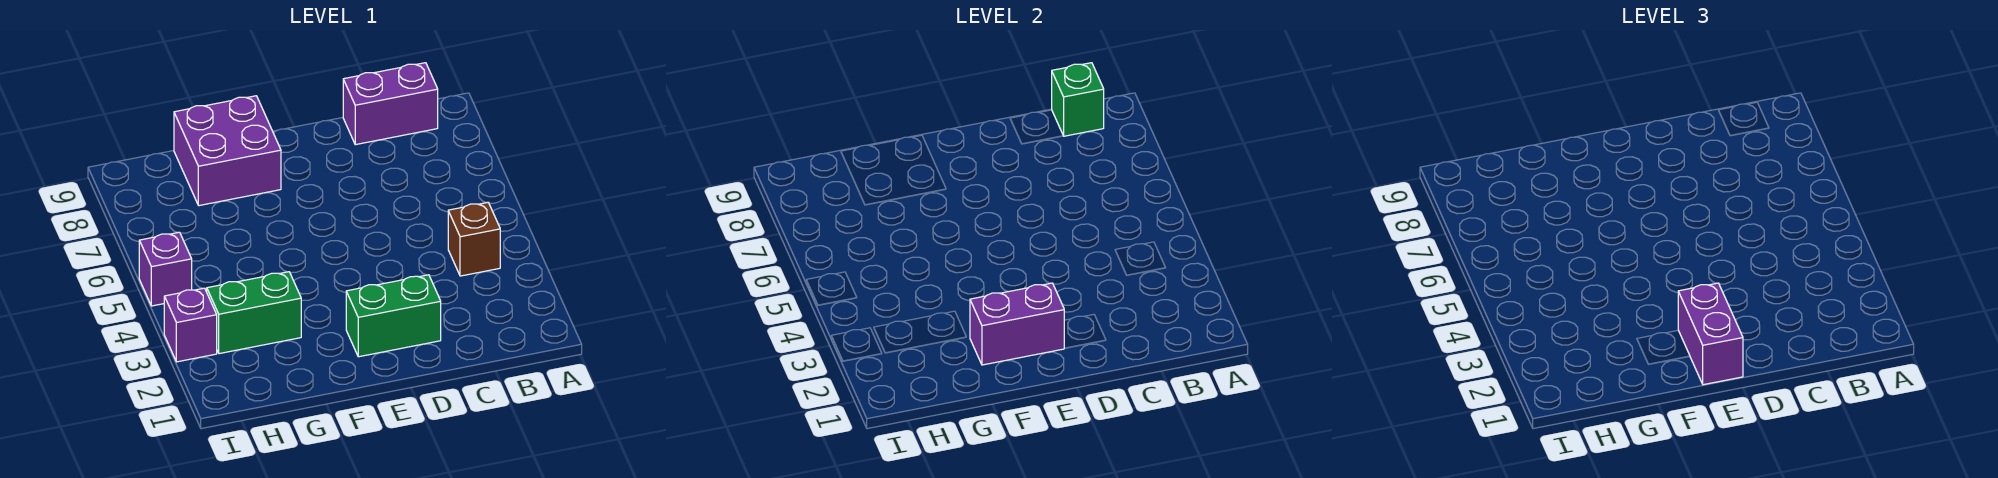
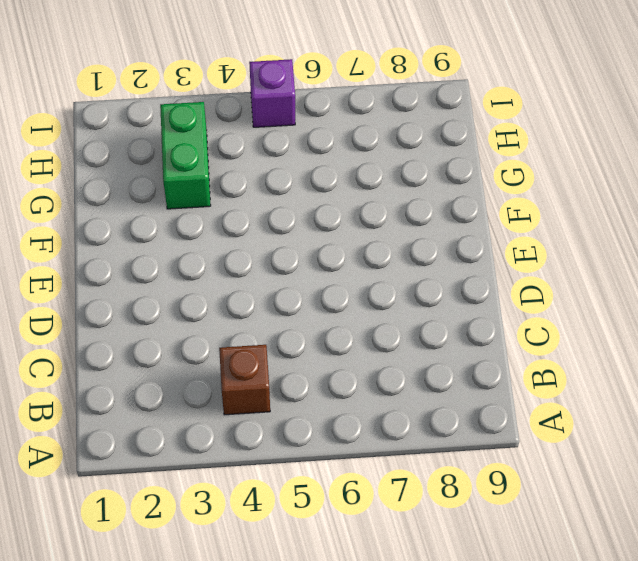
none -> purple brick B9:C9 level 1
none -> green brick D2:E2 level 1

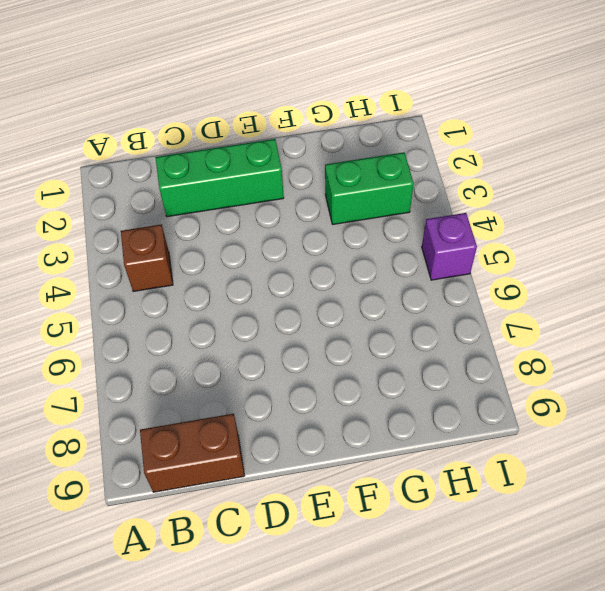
brown brick B9:C9 level 1 -> purple brick B9:C9 level 1
green brick C2:E2 level 1 -> green brick D2:E2 level 1
none -> purple brick F8:G9 level 1
none -> purple brick I3 level 1

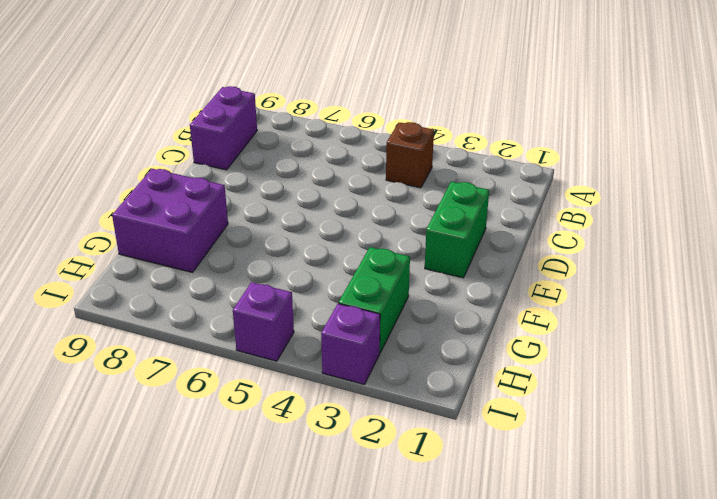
none -> green brick B9 level 2
none -> purple brick E2:F2 level 2

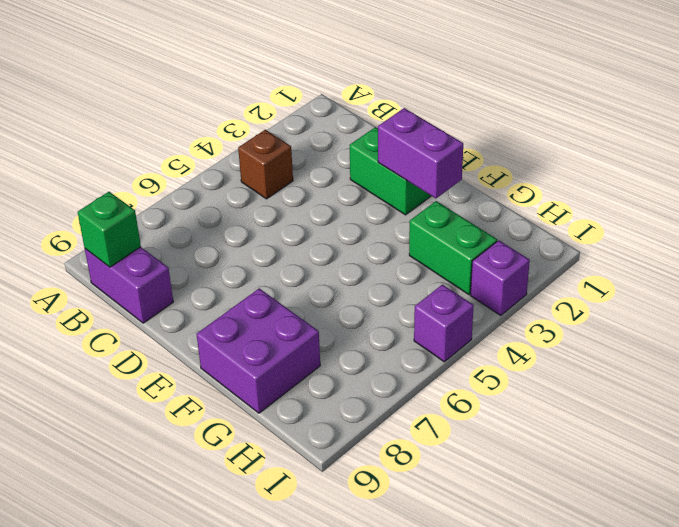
none -> purple brick E1:E2 level 3

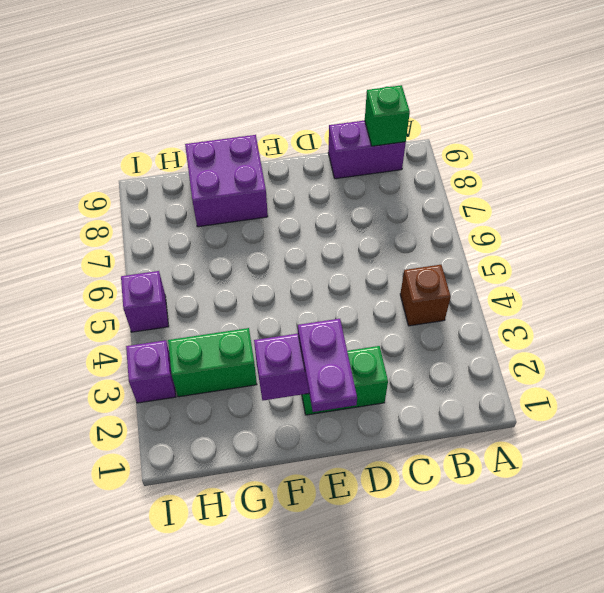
purple plate E1:E2 level 3 -> purple brick E1:E2 level 3

